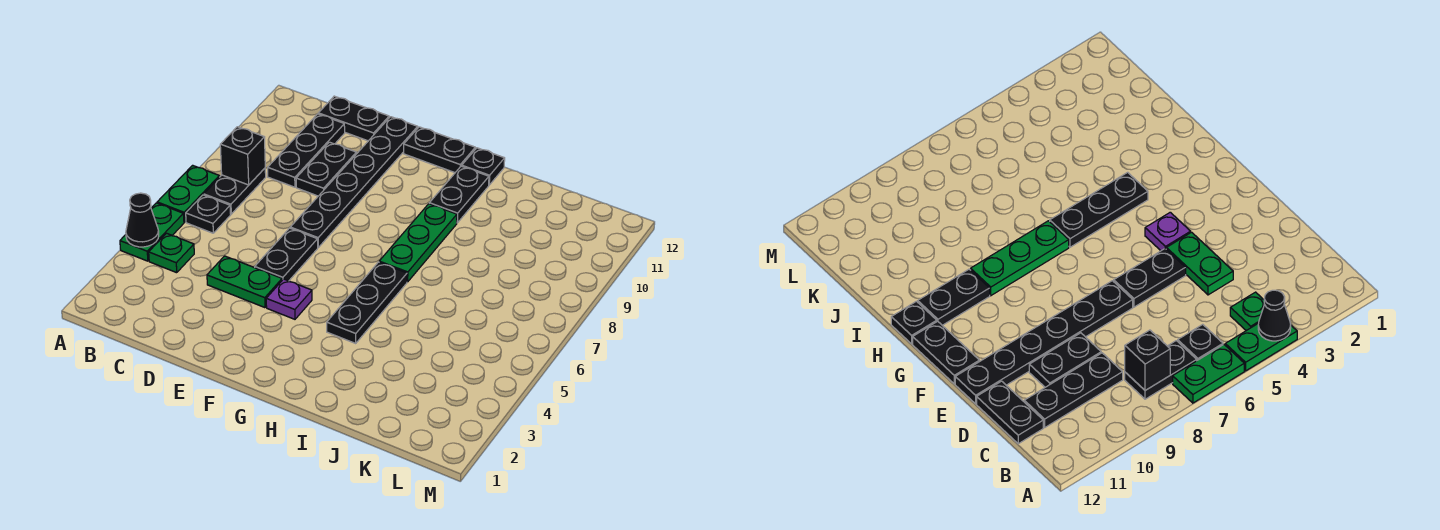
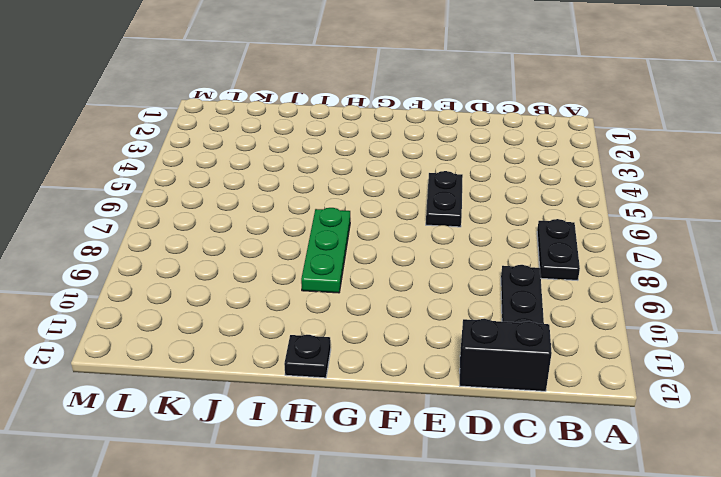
black brick C12:D12 level 1 -> black plate C12:D12 level 1
none -> green plate A4:A5 level 1
none -> green plate A6:A7 level 1
none -> green plate B4 level 1

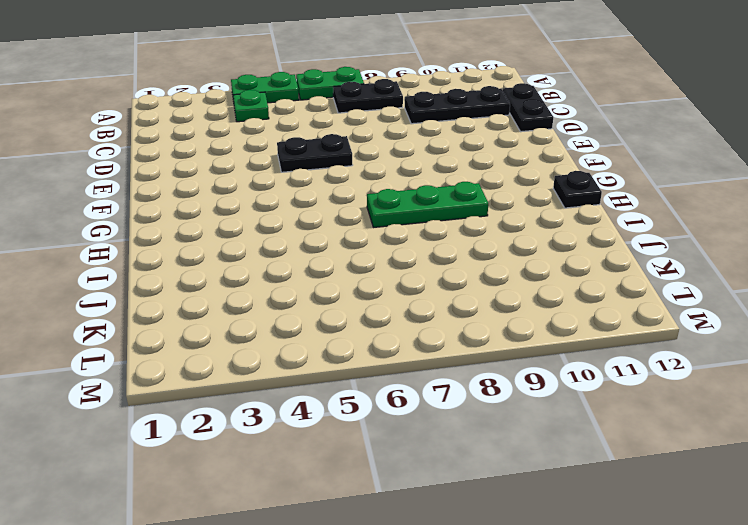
none -> black plate B6 level 1
none -> green plate D4:E4 level 1
none -> black plate D9:D10 level 1

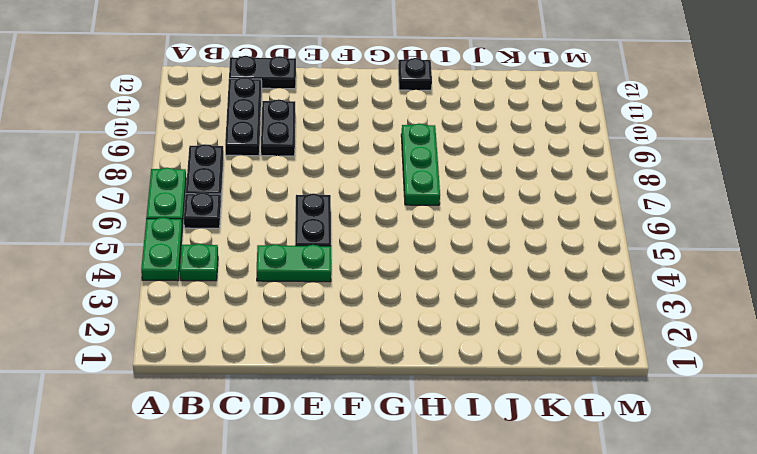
none -> black plate E7:E12 level 1
none -> purple plate F4 level 1
none -> black plate F12:G12 level 1

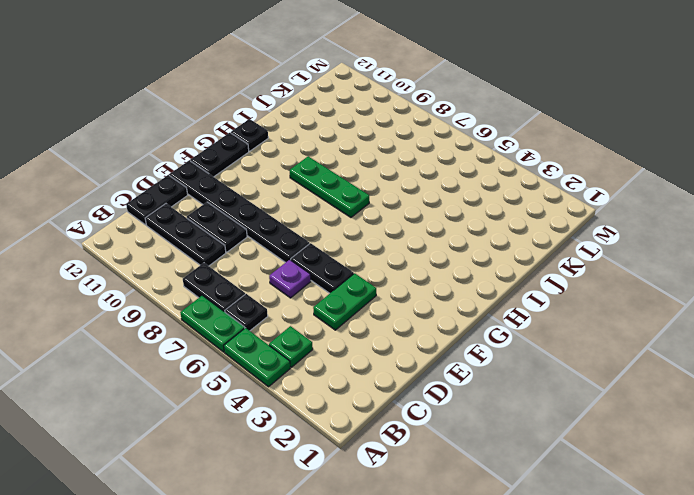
purple plate D6 level 1 -> purple plate F4 level 1
none -> black plate H4:H6 level 1
none -> black plate H10:H11 level 1
none -> black cone A4 level 2

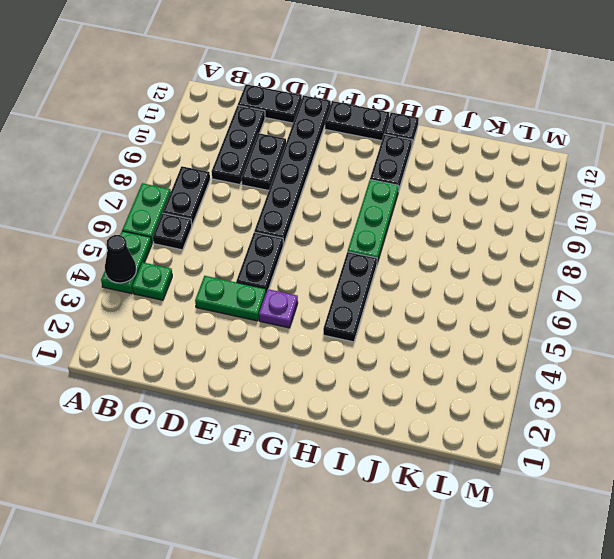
none -> black brick B8 level 2

